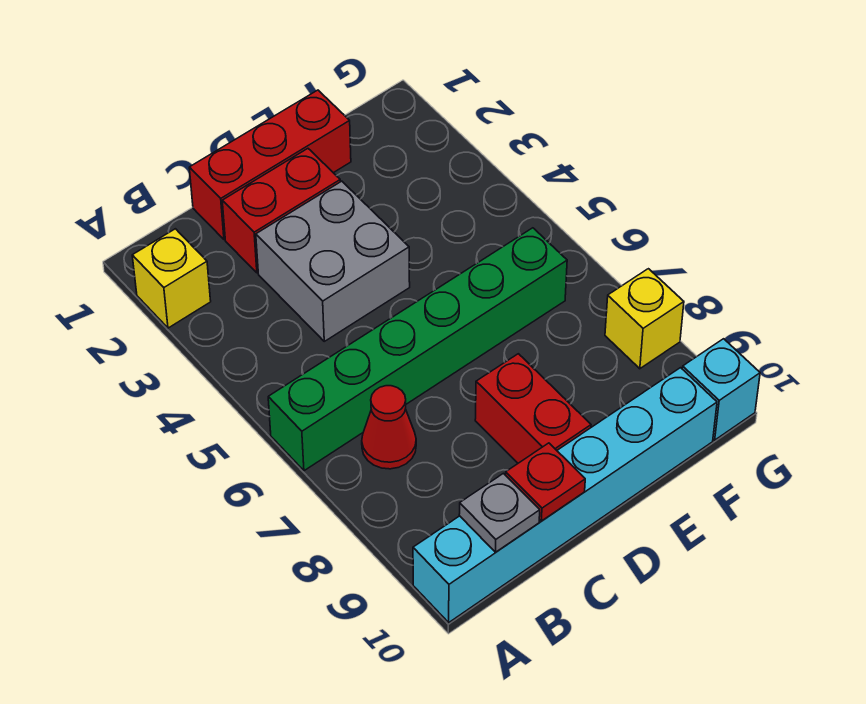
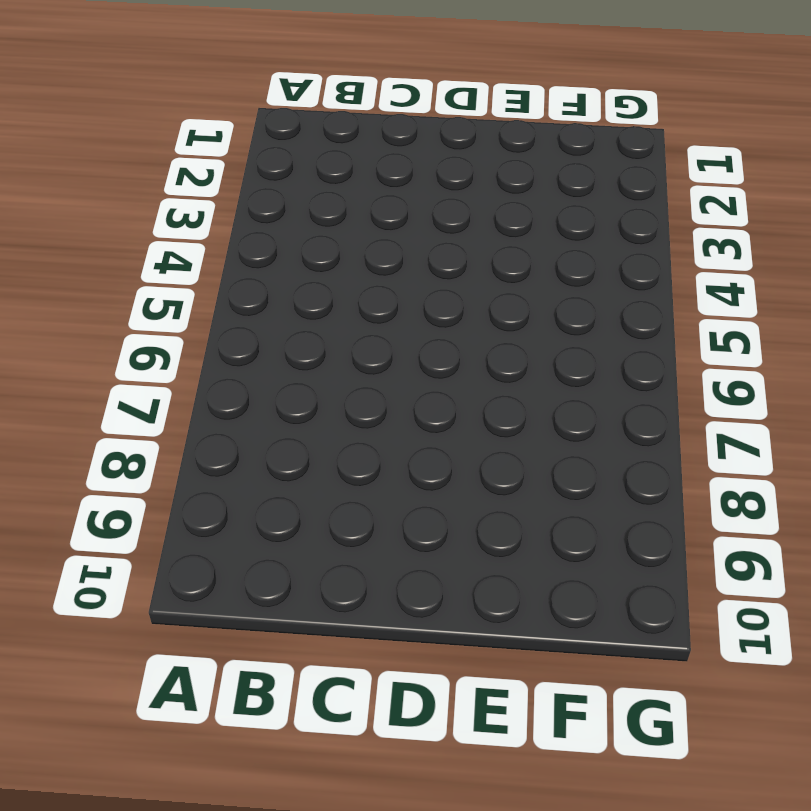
none -> yellow brick A2 level 1
none -> green brick A6:F6 level 1
none -> cyan brick A10:F10 level 1

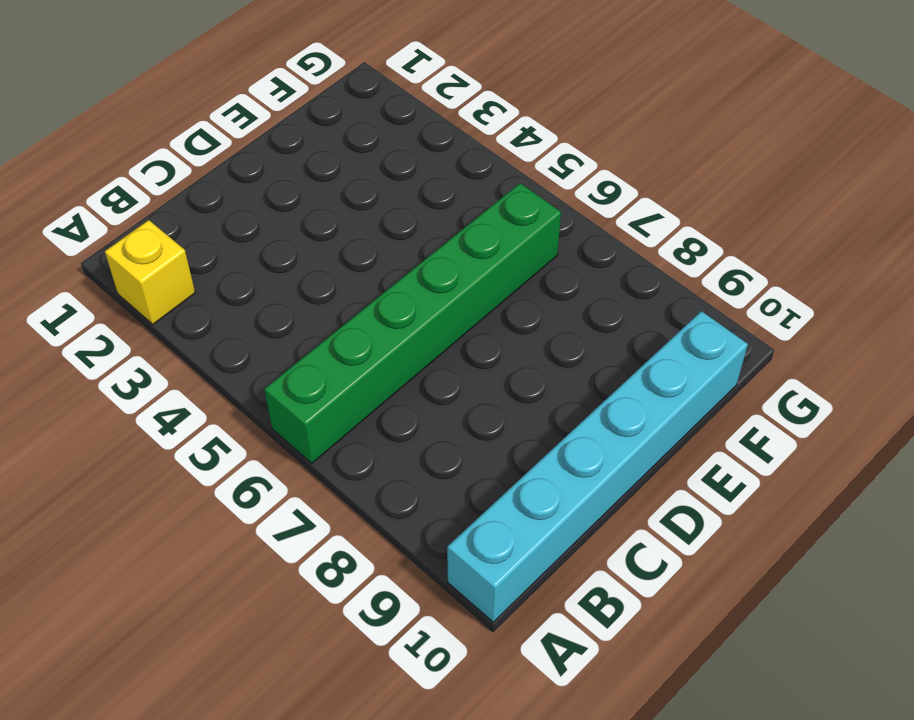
none -> red cone B7 level 1
none -> red brick C1:E1 level 1
none -> red brick C2:D2 level 1

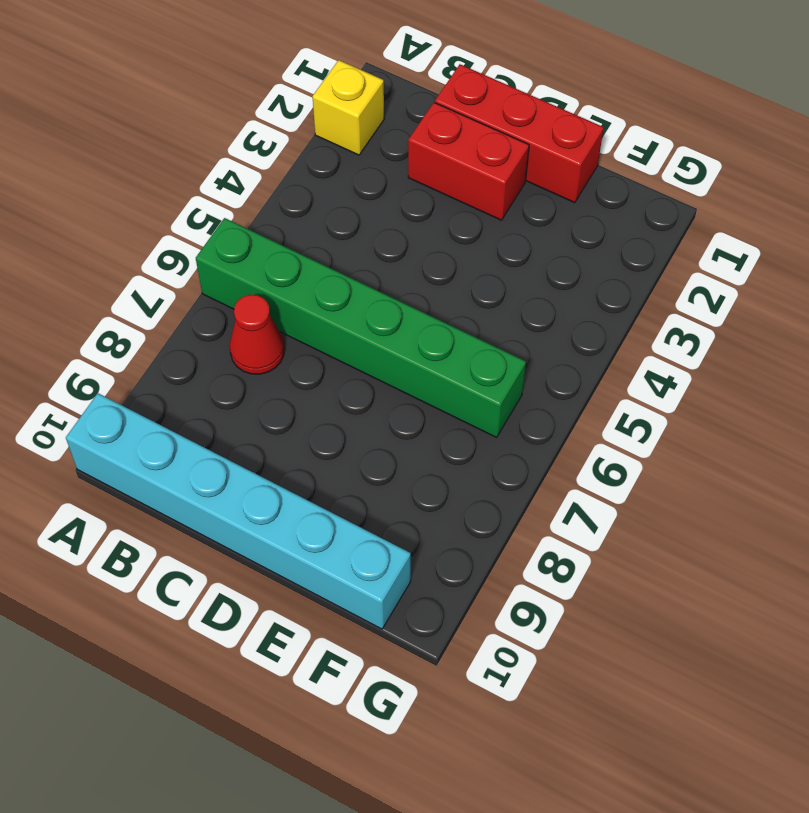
none -> grey brick C3:D4 level 1
none -> red brick D8:D9 level 1
none -> yellow brick G8 level 1

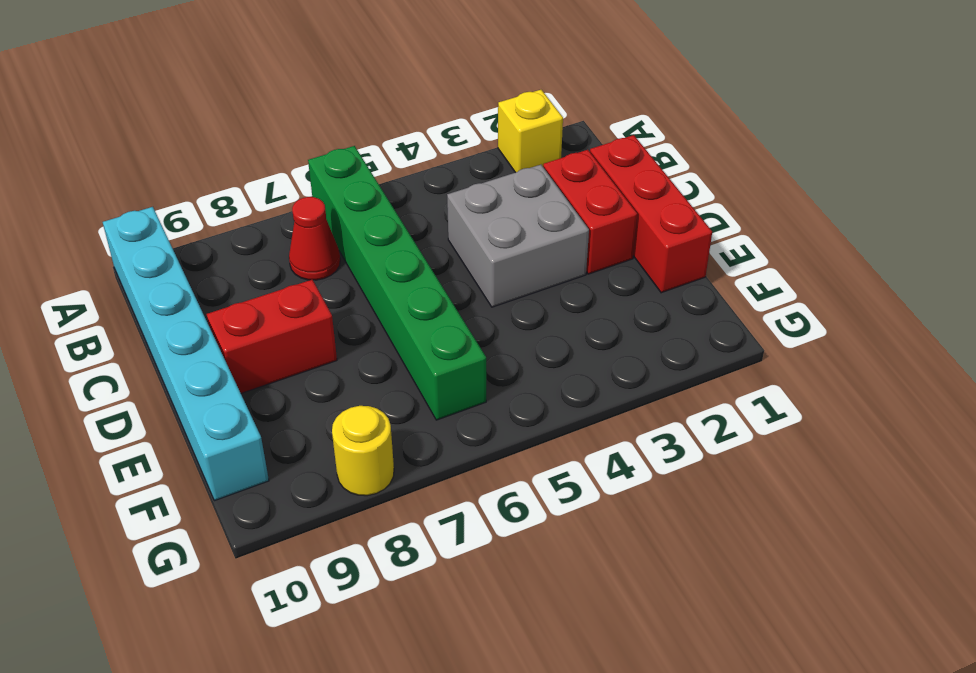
yellow round brick G8 level 1 -> yellow brick G8 level 1
none -> cyan brick G10 level 1
none -> grey plate B10 level 2
none -> red plate C10 level 2

